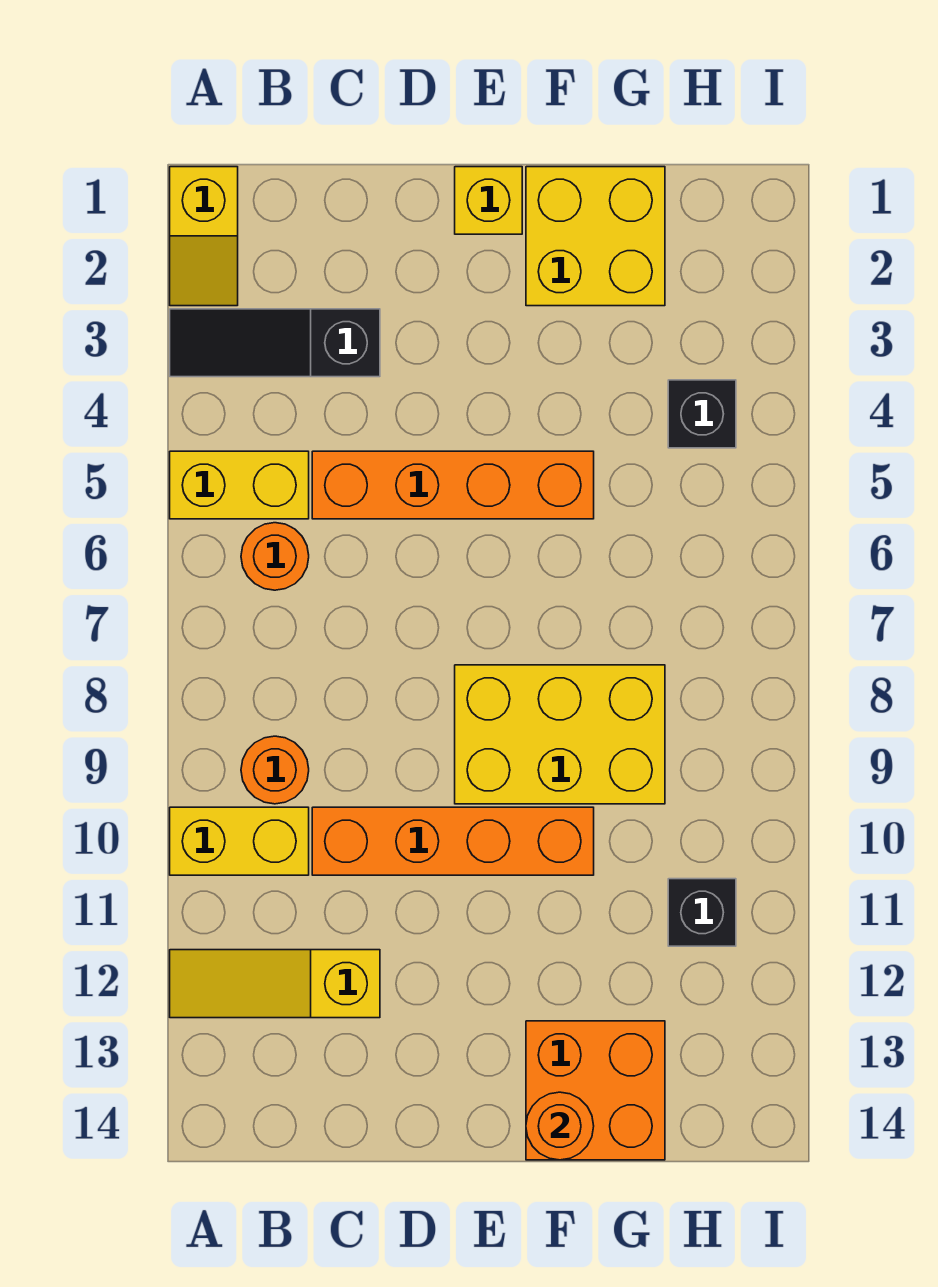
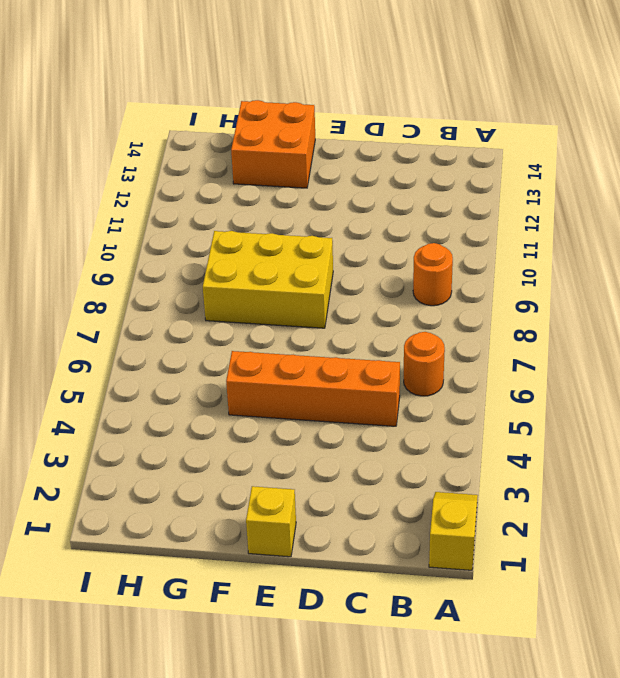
none -> black slope A3:C3 level 1 top C
none -> yellow brick A5:B5 level 1
none -> yellow brick A10:B10 level 1

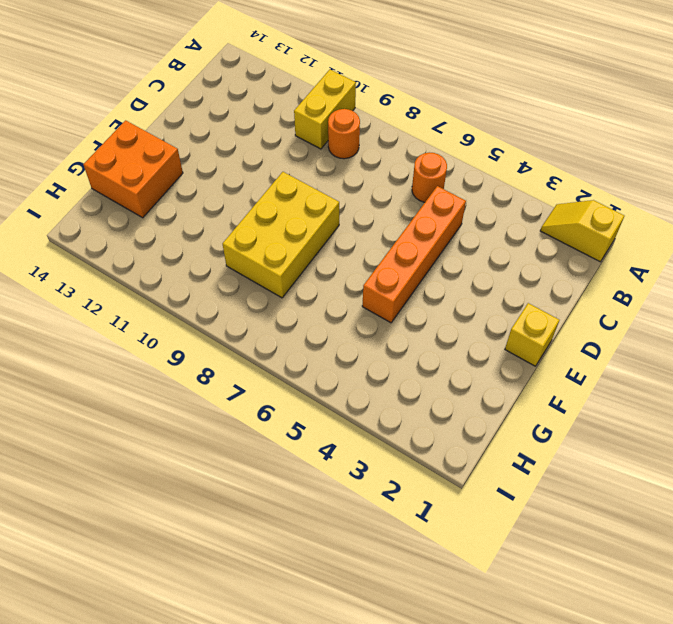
none -> black slope A3:C3 level 1 top C
none -> yellow brick A5:B5 level 1
none -> yellow slope A12:C12 level 1 top C

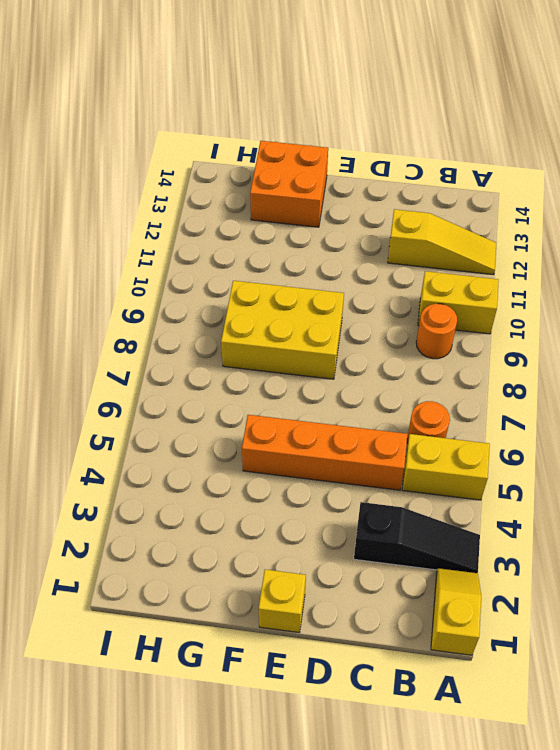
none -> orange brick C10:F10 level 1
none -> yellow brick F1:G2 level 1
none -> black brick H4 level 1

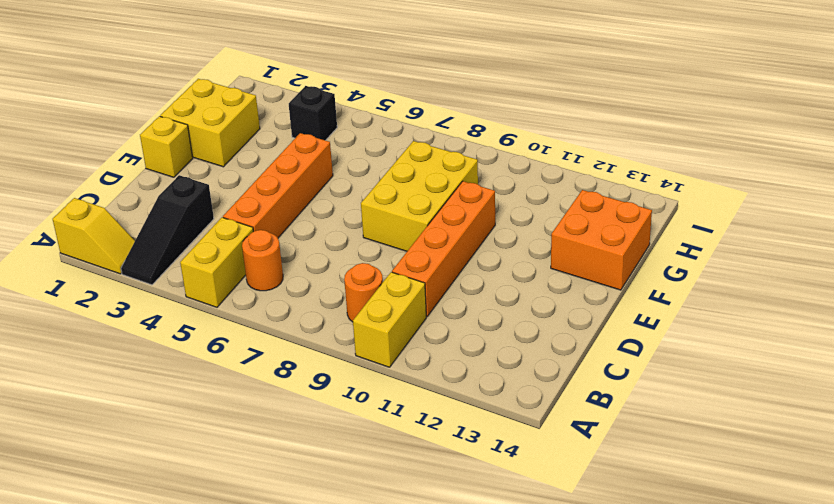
none -> yellow slope A12:C12 level 1 top C
none -> black brick H11 level 1
none -> orange round brick F14 level 2

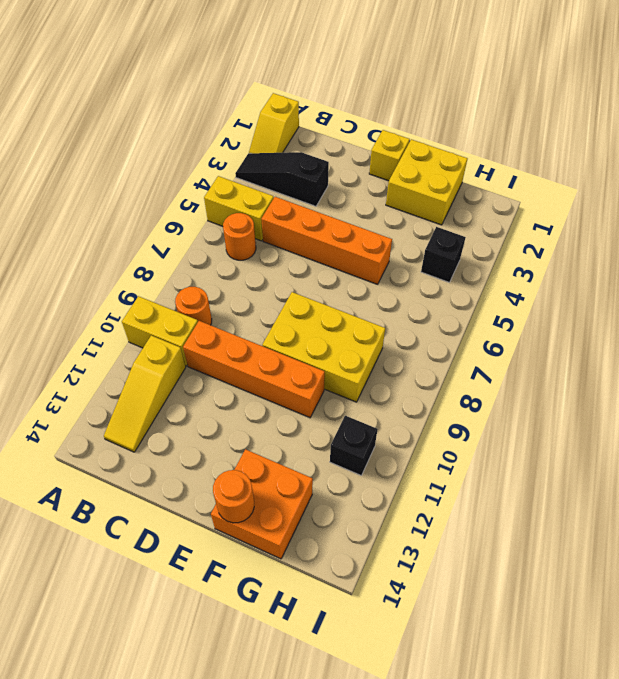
yellow slope B11:B13 level 1 top 11 -> yellow slope A12:C12 level 1 top C

